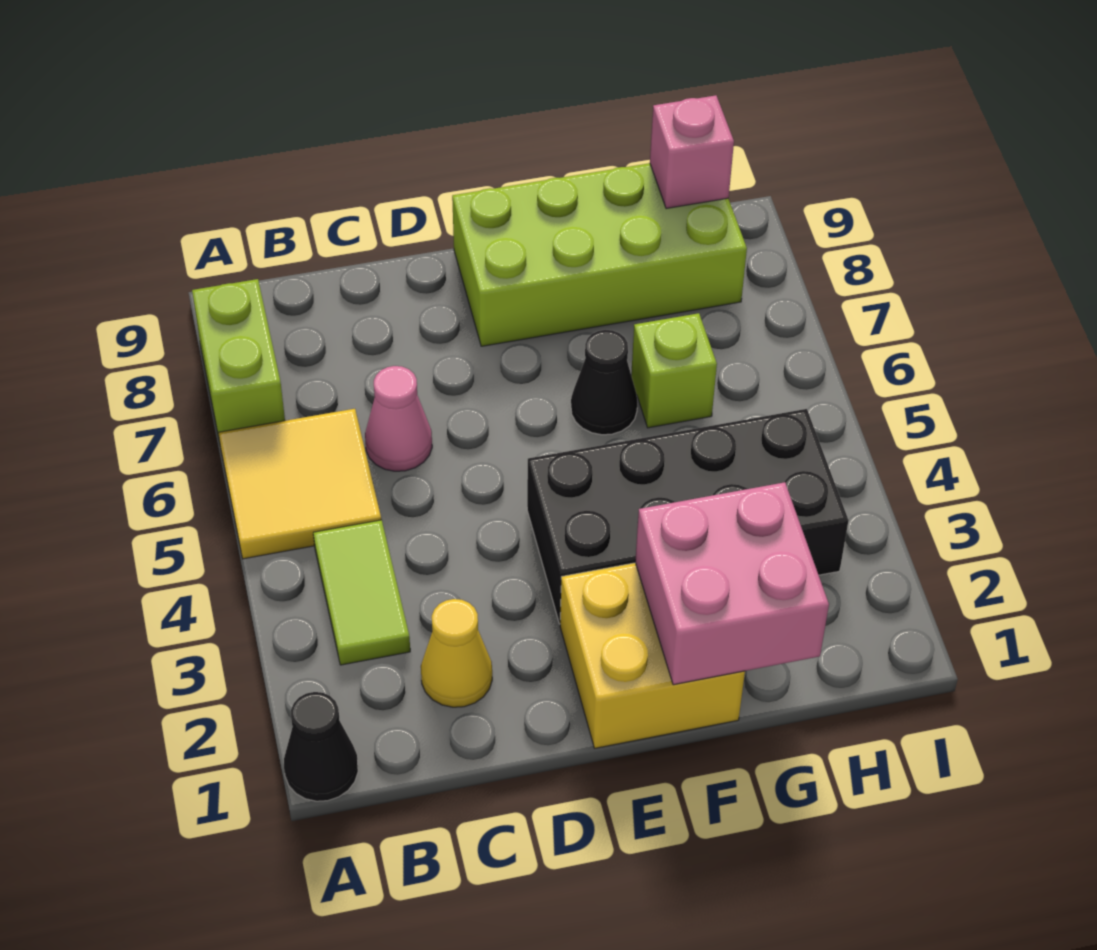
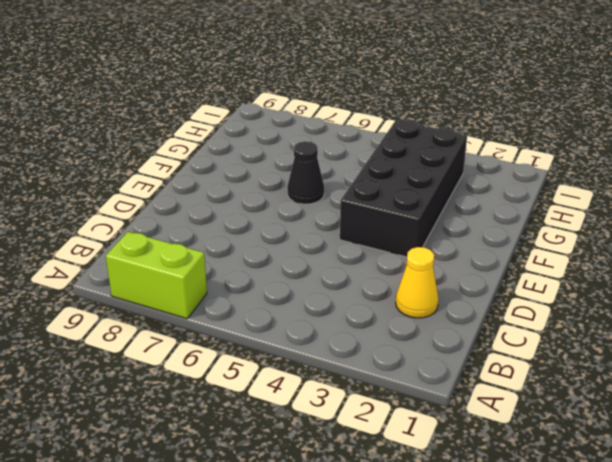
none -> black cone A1 level 1
none -> yellow tile A5:B6 level 1
none -> lime tile B3:B4 level 1

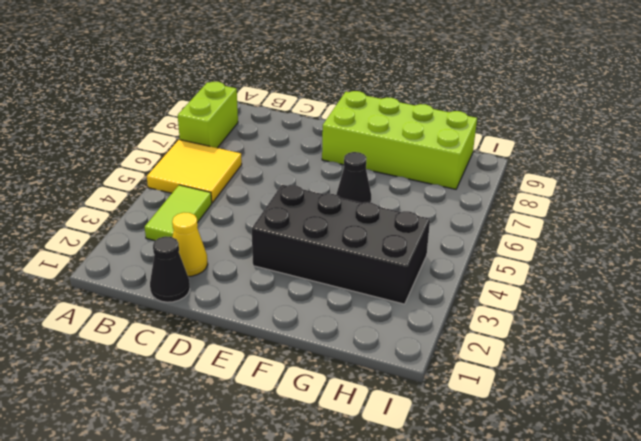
black cone C1 level 1 -> black cone A1 level 1
none -> pink cone C6 level 1
none -> yellow brick E1:F2 level 1
none -> lime brick G6 level 1

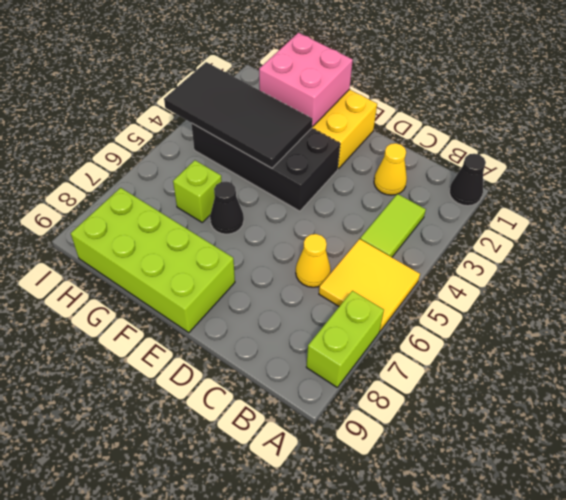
yellow cone C6 level 1 -> pink cone C6 level 1
black tile F3:I4 level 2 -> none
none -> pink brick H9 level 2

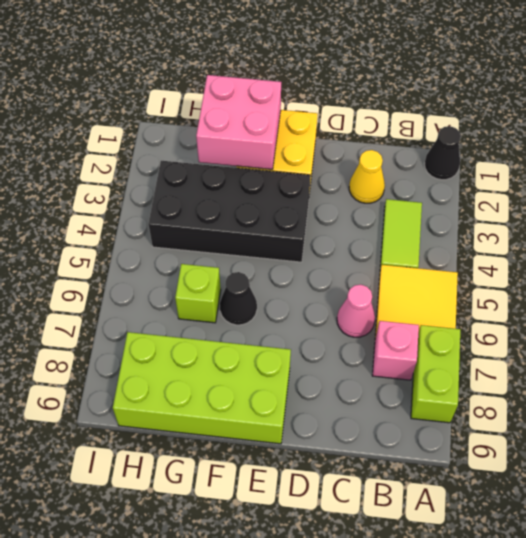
pink brick B7 level 1 -> pink brick H9 level 2

